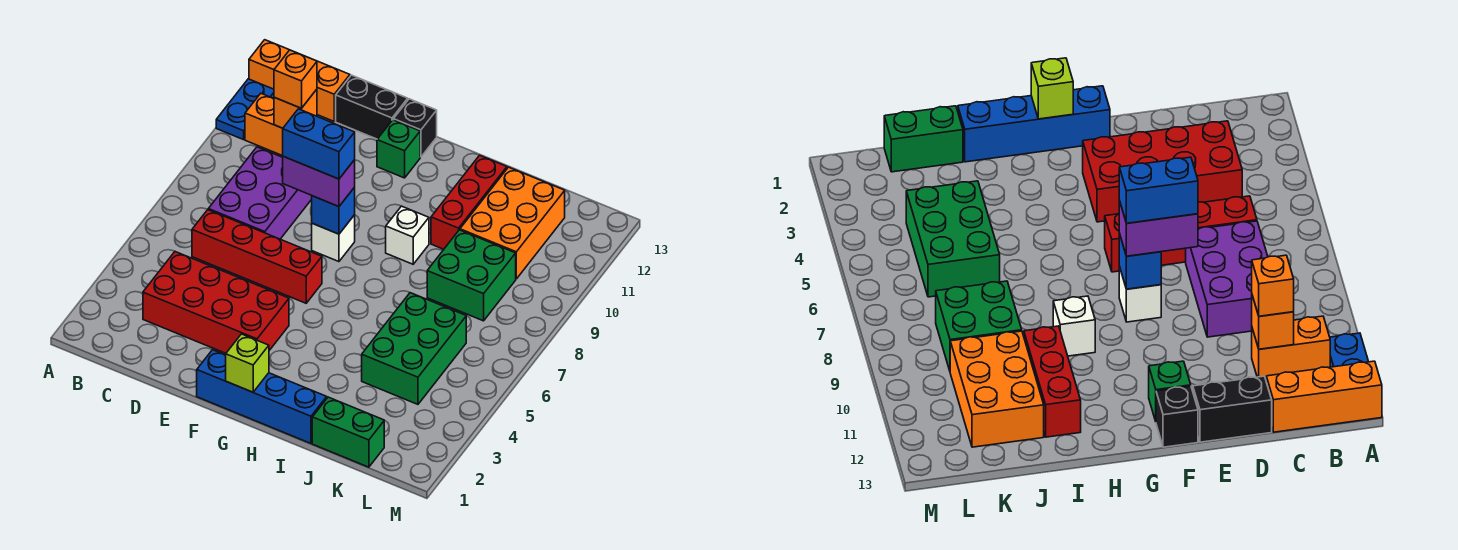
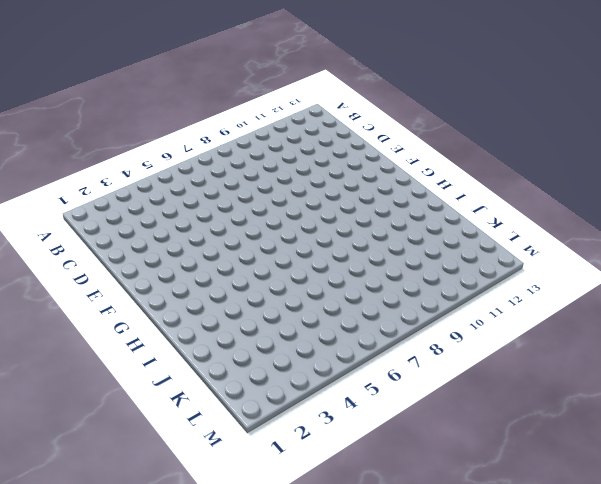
none -> blue plate A11:A12 level 1
none -> orange brick A13:C13 level 1
none -> orange brick B11:C11 level 1

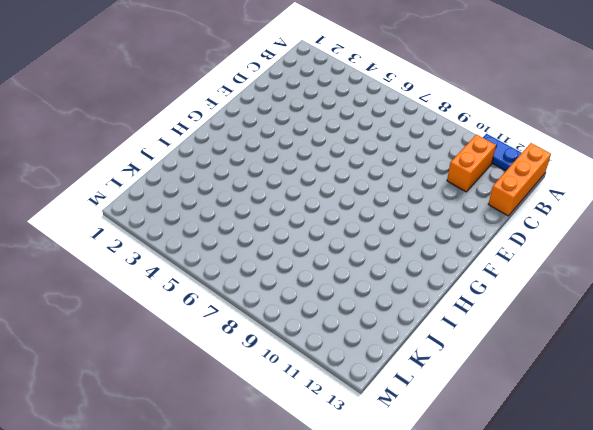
none -> red brick C3:F4 level 1
none -> red brick C6:F6 level 1
none -> purple brick C7:D9 level 1

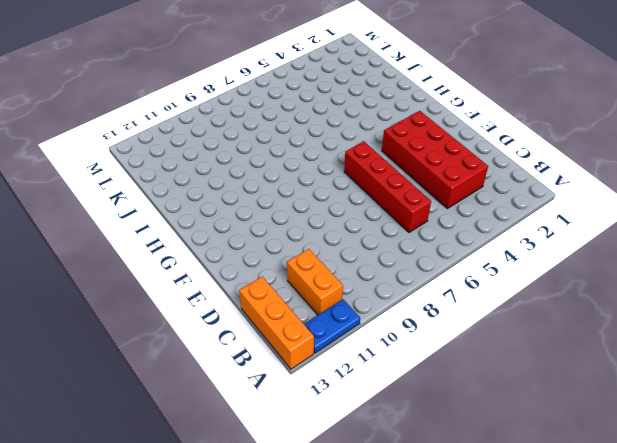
none -> purple brick C7:D9 level 1
none -> black brick D13:E13 level 1
none -> blue brick F1:I1 level 1

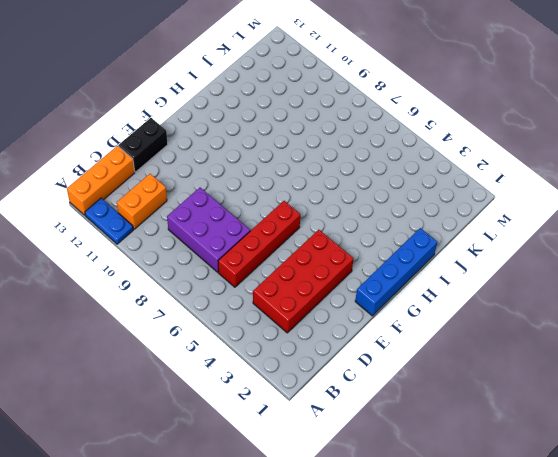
none -> white brick F8 level 1
none -> green brick F12 level 1
none -> black brick F13 level 1

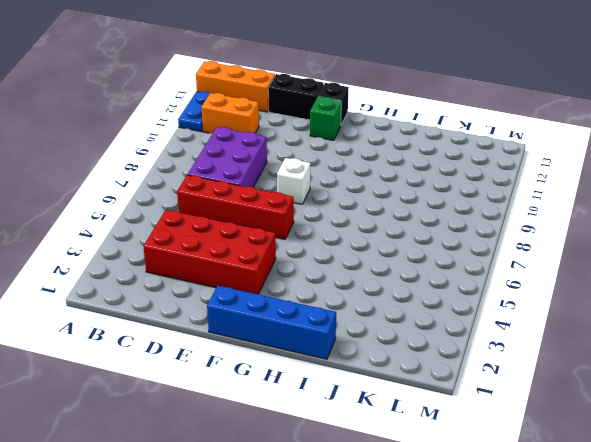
none -> white brick H9 level 1
none -> red brick I10:I12 level 1
none -> green brick J1:K1 level 1

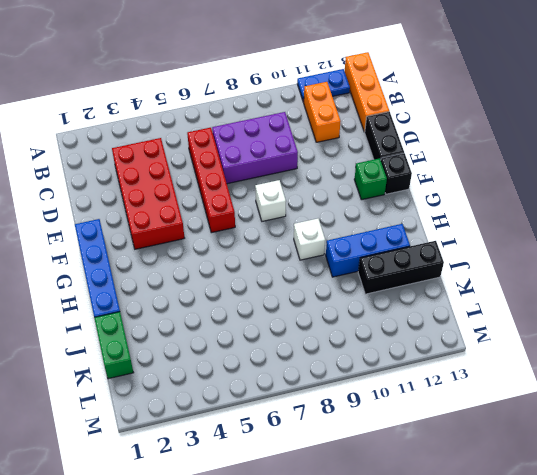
blue brick I10:I12 level 1 -> red brick I10:I12 level 1
black brick J11:J13 level 1 -> orange brick J10:K12 level 1
none -> green brick J4:K6 level 1
none -> green brick J8:K9 level 1
none -> orange brick C11 level 2

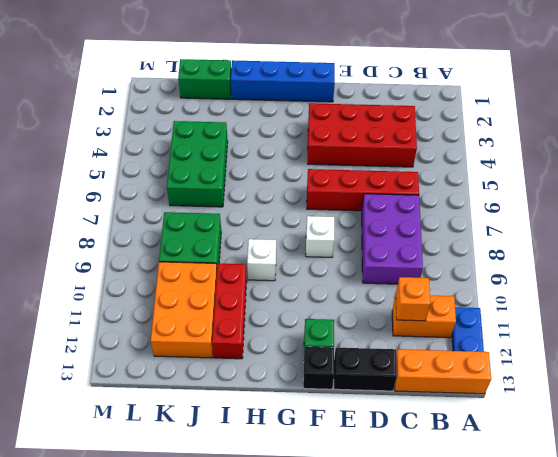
none -> blue brick F8 level 2
none -> lime brick G1 level 2
none -> orange brick C11 level 3

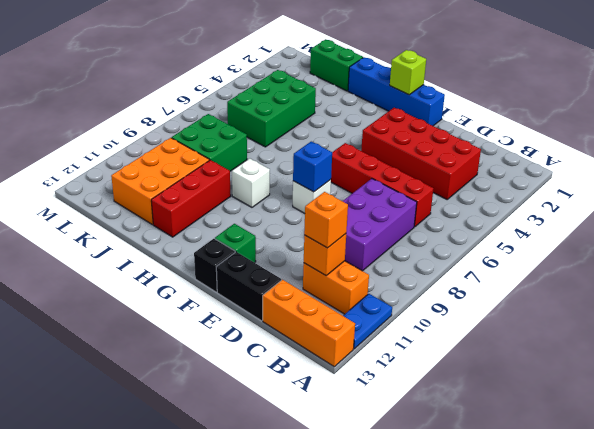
none -> purple brick E8:F8 level 3
none -> blue brick E8:F8 level 4

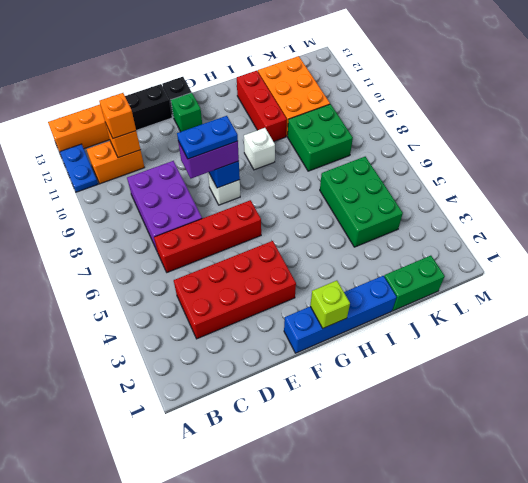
blue plate E8:F8 level 4 -> blue brick E8:F8 level 4

